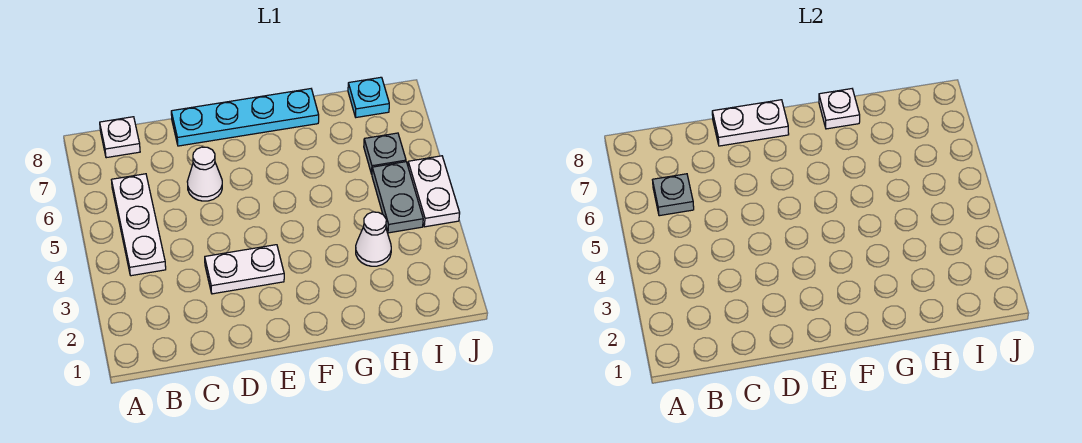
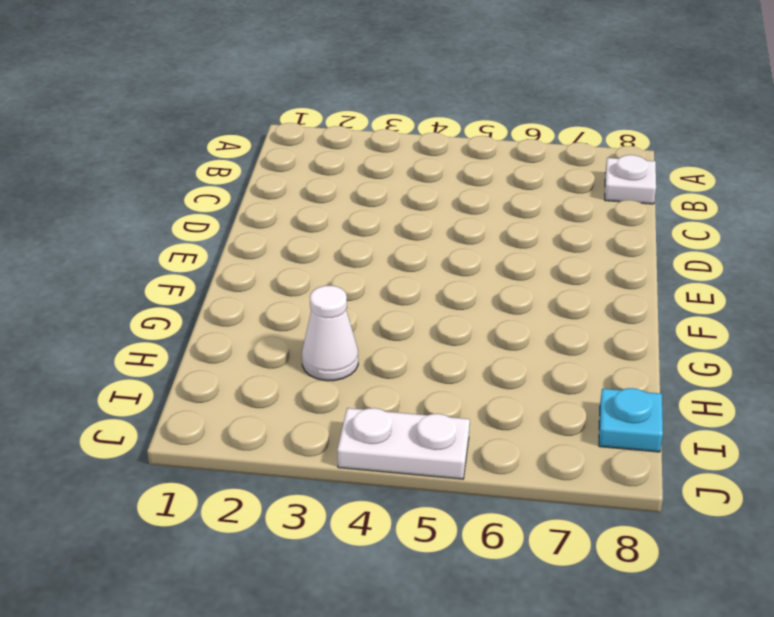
none -> white plate B4:B6 level 1
none -> white plate D3:E3 level 1
none -> white cone D6 level 1

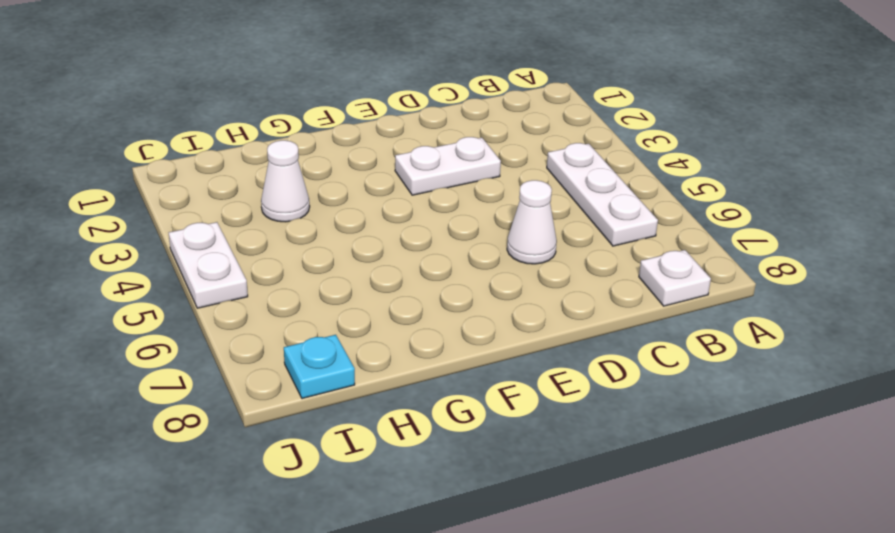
none -> cyan plate D8:G8 level 1
none -> grey plate I4:I5 level 1
none -> grey plate I6 level 1

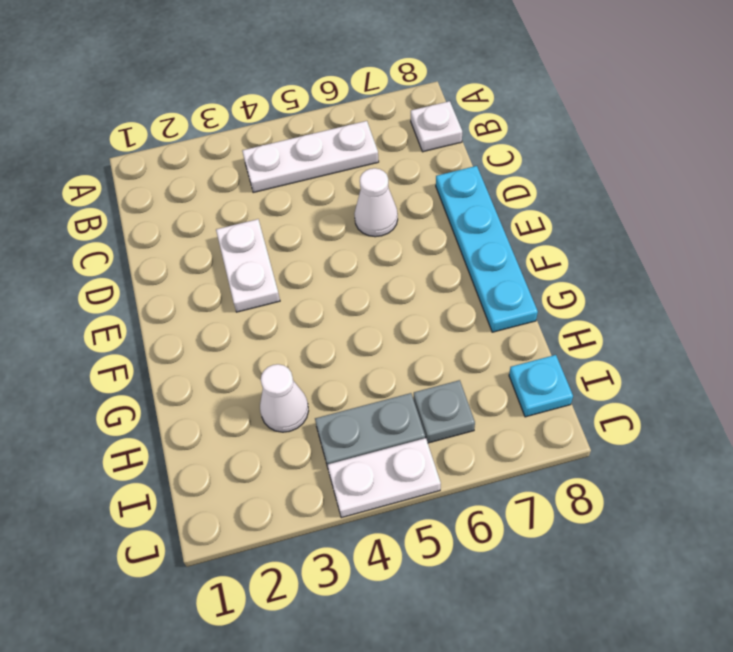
none -> grey plate B6 level 2
none -> white plate D8:E8 level 2
none -> white plate G8 level 2

